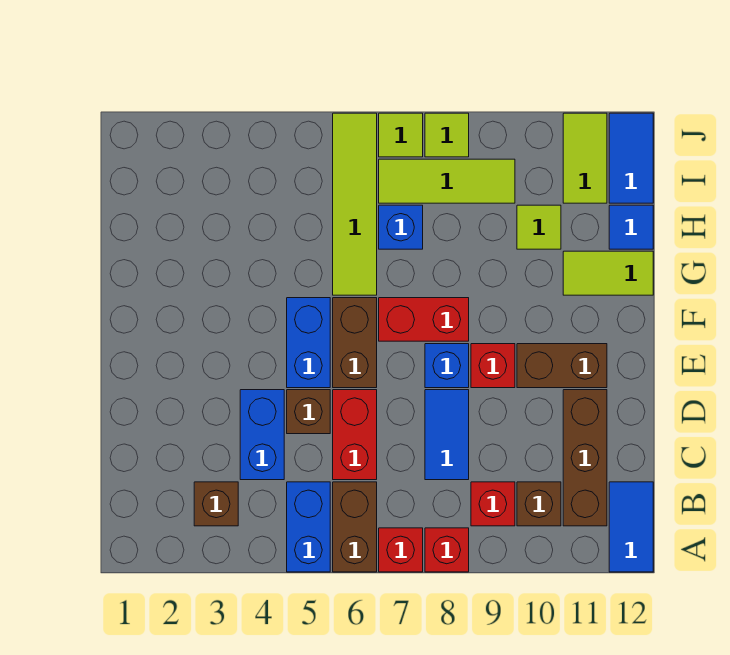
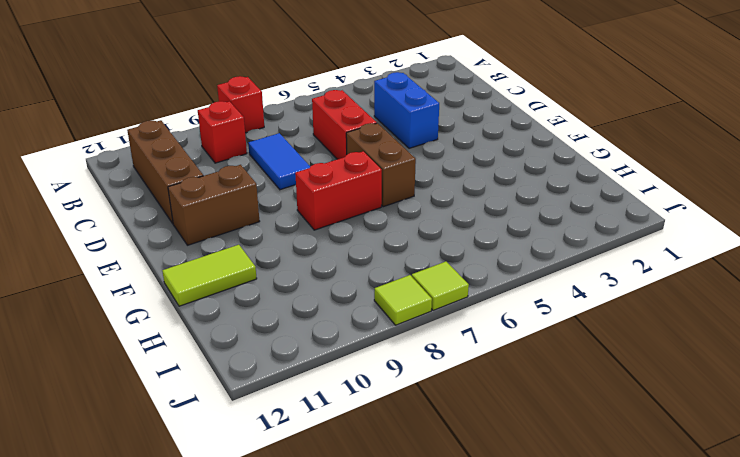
none -> blue brick A5:B5 level 1
none -> brown brick A6:B6 level 1
none -> red brick A7 level 1

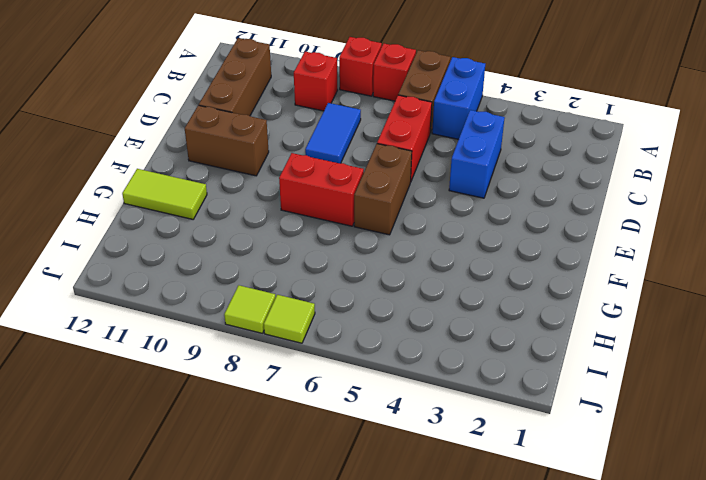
none -> blue tile A12:B12 level 1
none -> brown brick B3 level 1
none -> brown brick B10 level 1

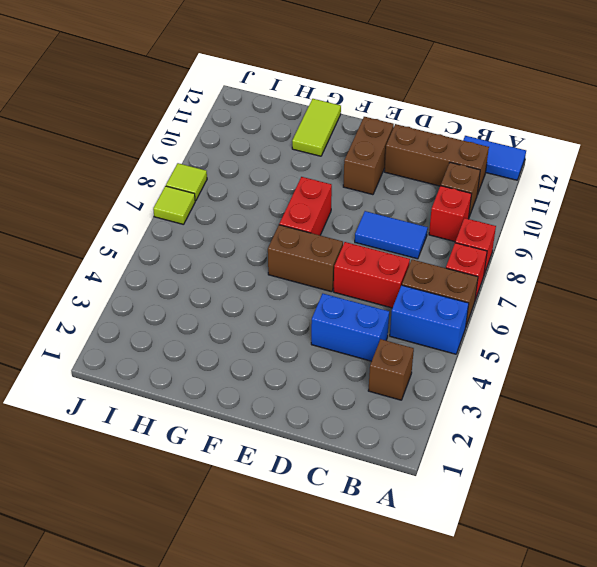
none -> brown brick D5 level 1
none -> blue brick E5:F5 level 1
none -> blue brick E8 level 1

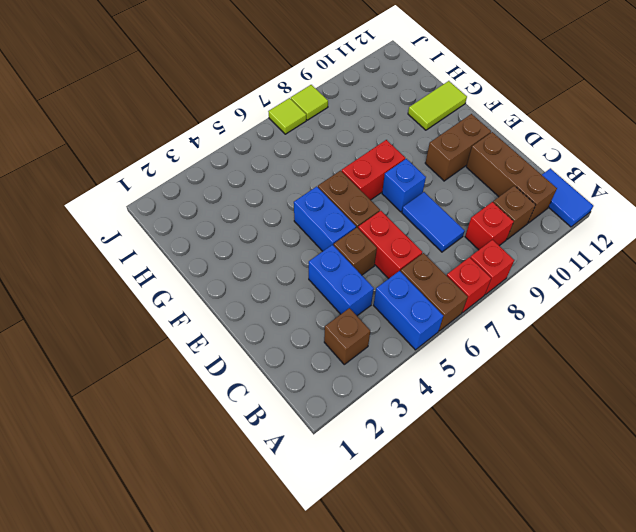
none -> red brick E9 level 1
none -> lime tile G6:J6 level 1
none -> blue brick H7 level 1

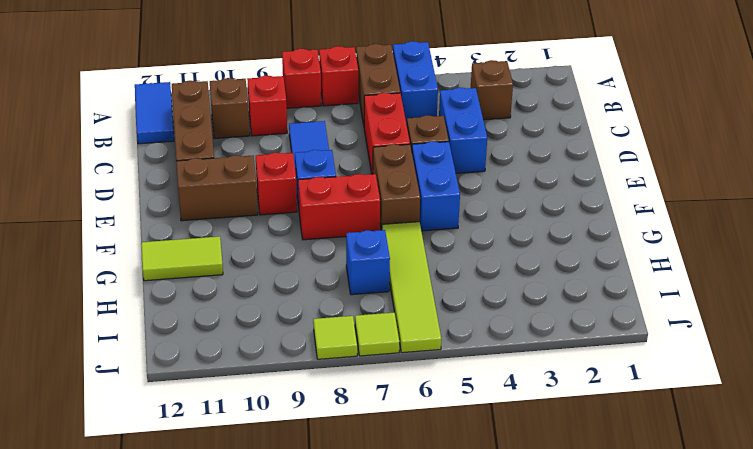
none -> lime tile H10 level 1
none -> blue tile H12 level 1
none -> lime tile I7:I9 level 1

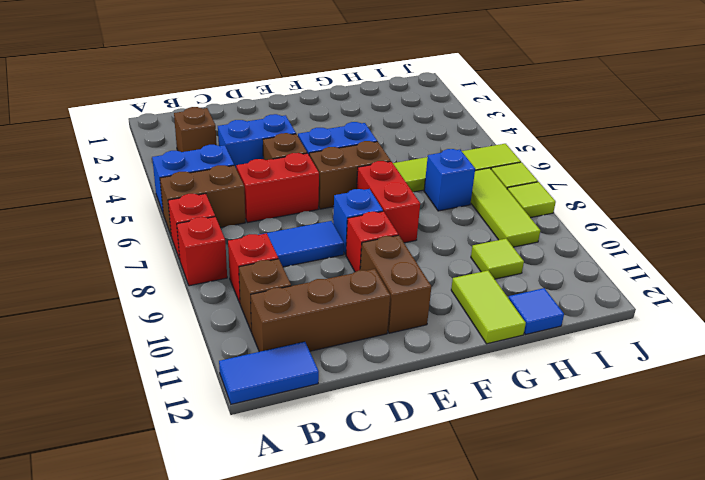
none -> lime tile I11:J11 level 1
none -> blue tile I12:J12 level 1

